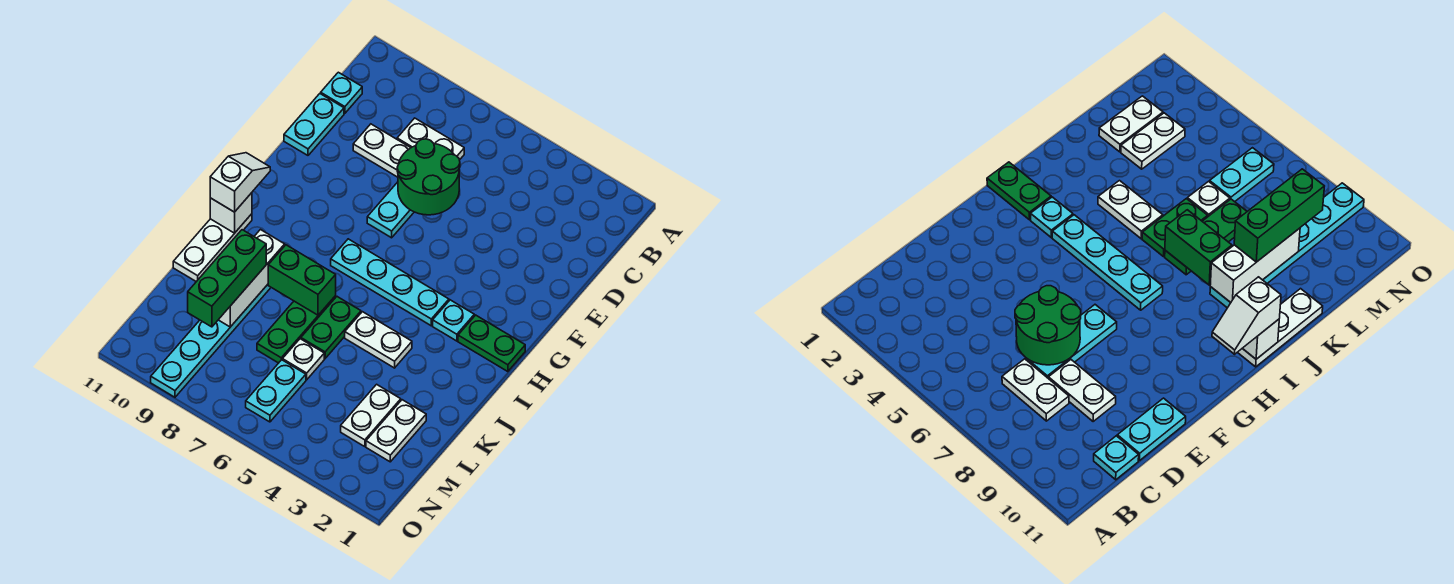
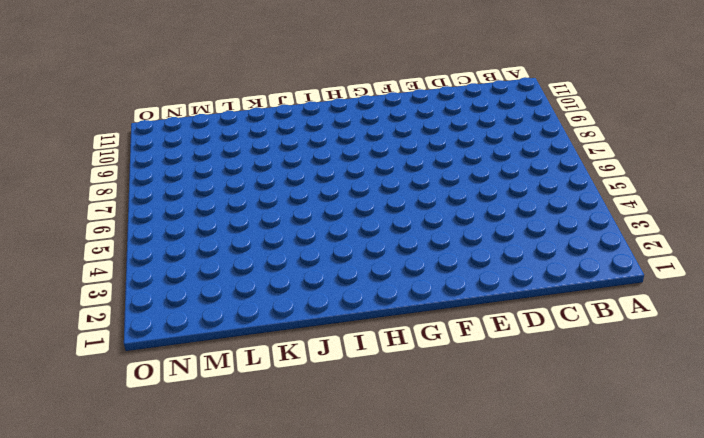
none -> white plate C7:C8 level 1
none -> cyan plate C11 level 1
none -> cyan plate D7:F7 level 1

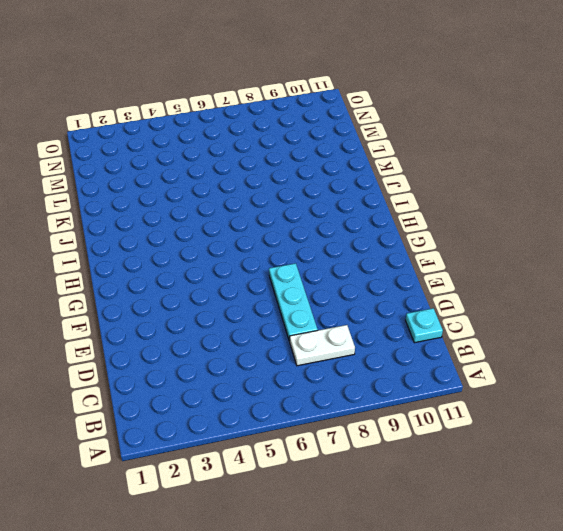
none -> white plate D8:D9 level 1
none -> cyan plate D11:E11 level 1
none -> green plate H1:H2 level 1

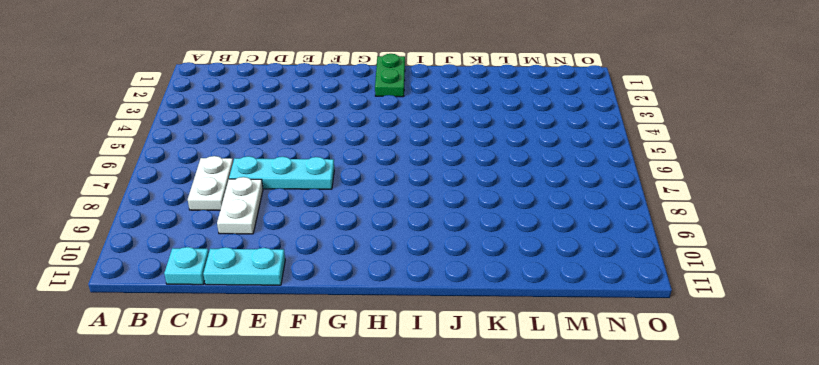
none -> cyan plate H3 level 1
none -> cyan plate H4:H7 level 1
none -> white plate I11:K11 level 1

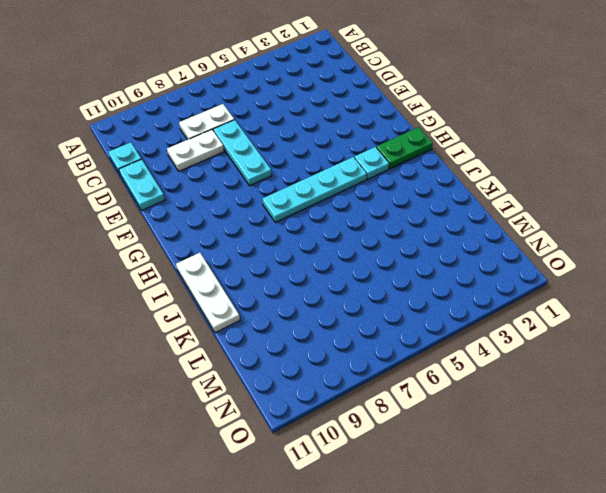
none -> white plate J4:J5 level 1
none -> green plate J6:K6 level 1
none -> green plate J7:L7 level 1

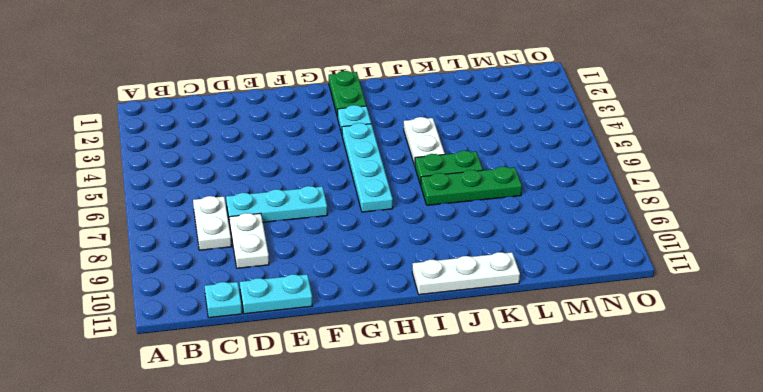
none -> cyan plate J9:O9 level 1
none -> white plate L2:M2 level 1
none -> white plate L3:M3 level 1

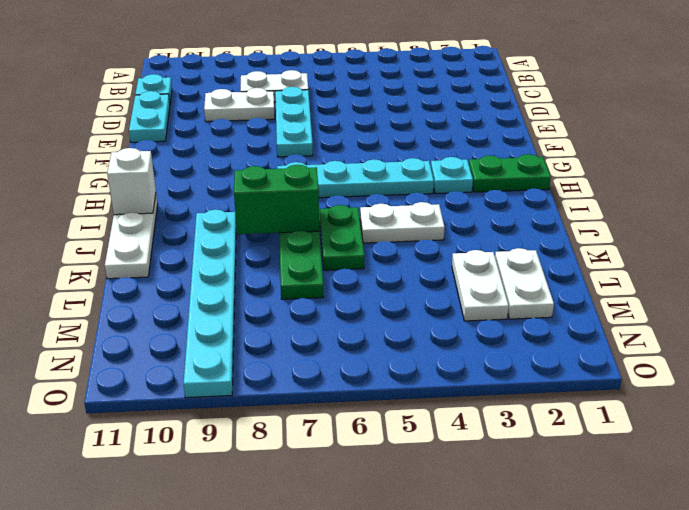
none -> white plate L6 level 1
none -> cyan plate M6:N6 level 1
none -> green round brick D6:E7 level 2

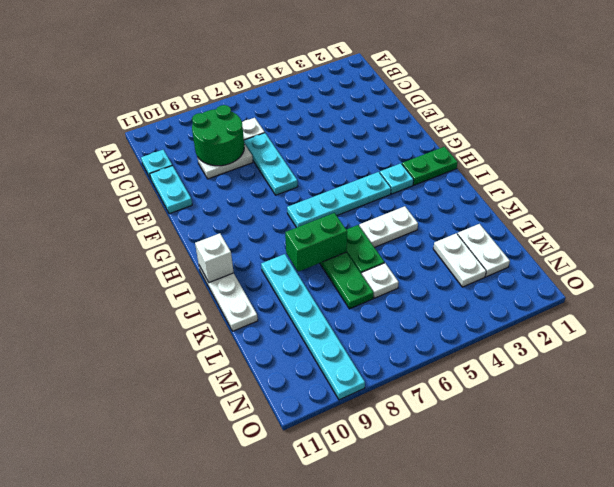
green round brick C8:D9 level 2 -> green round brick D6:E7 level 2
none -> cyan plate M6:N6 level 1
none -> white brick J9:L9 level 2
none -> white slope H11:I11 level 3 top I

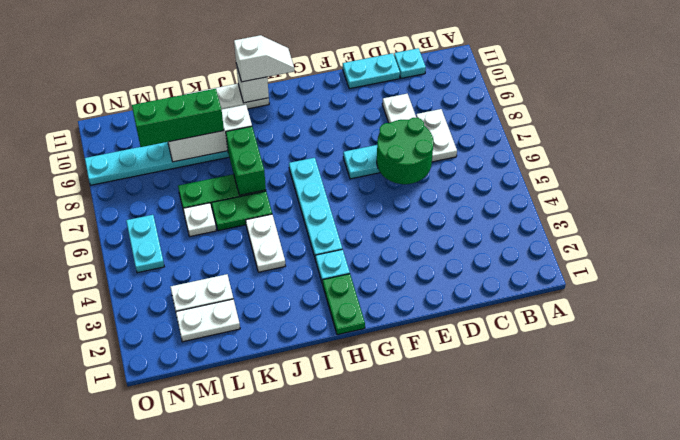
cyan plate N5:N6 level 1 -> cyan plate M6:N6 level 1

